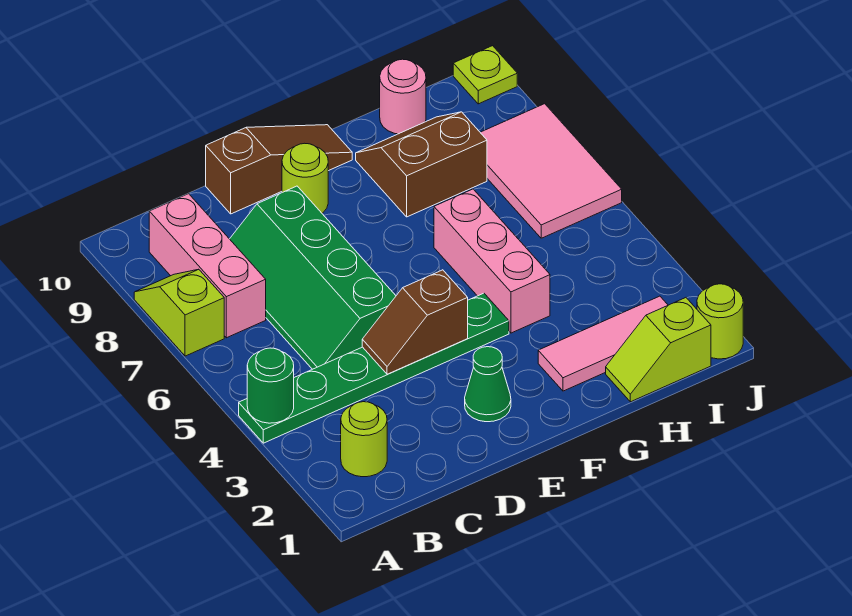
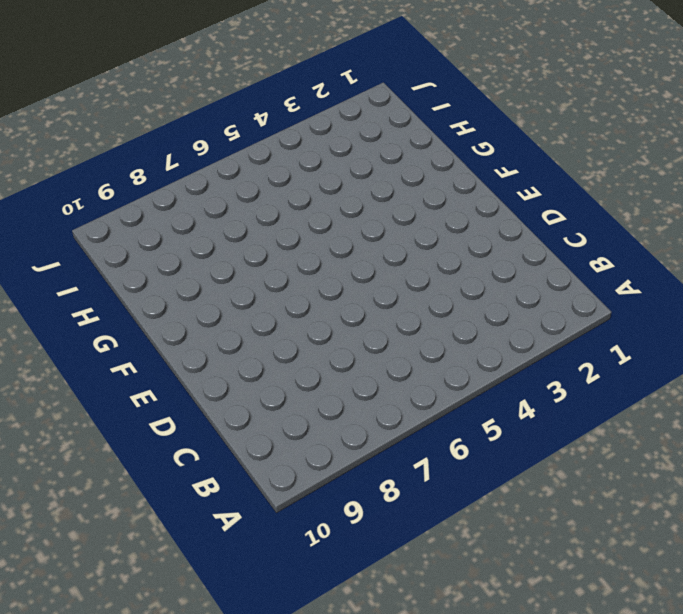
none -> green plate A4:F4 level 1
none -> lime slope A7:A8 level 1 top 7
none -> lime round brick B2 level 1

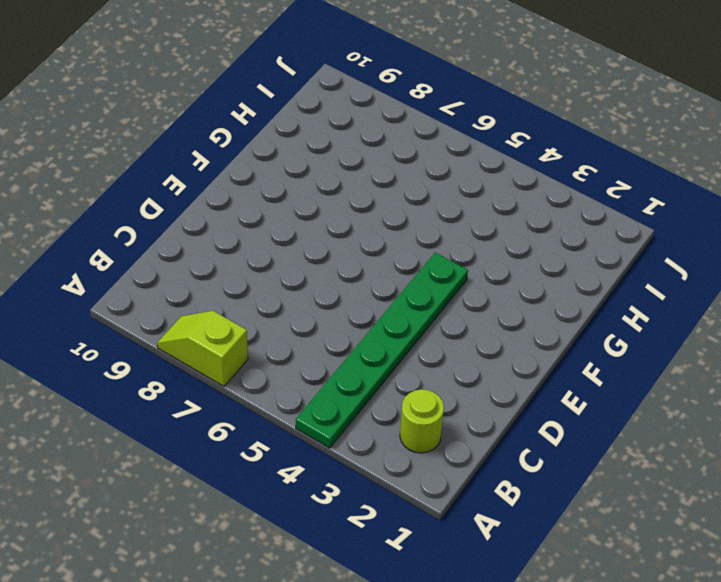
none -> pink brick B7:B9 level 1
none -> green slope C5:D8 level 1 top D
none -> brown slope D10:F10 level 1 top D

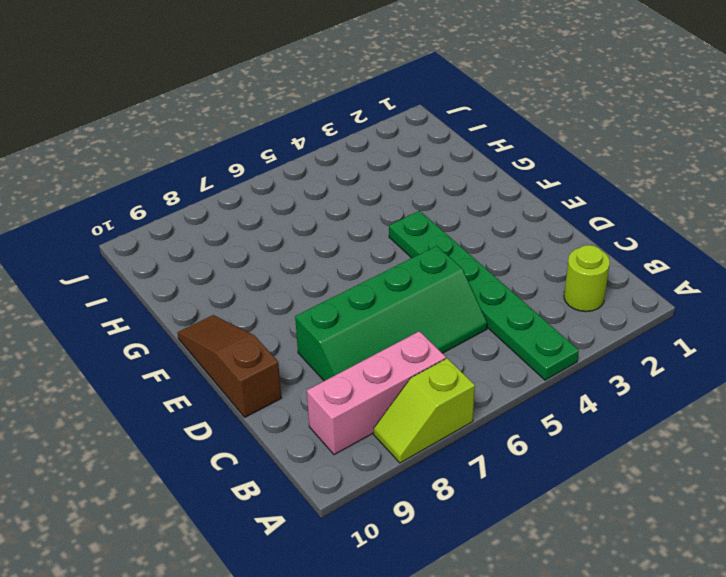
none -> green cone E2 level 1
none -> lime round brick E9 level 1
none -> pink tile G2:I2 level 1

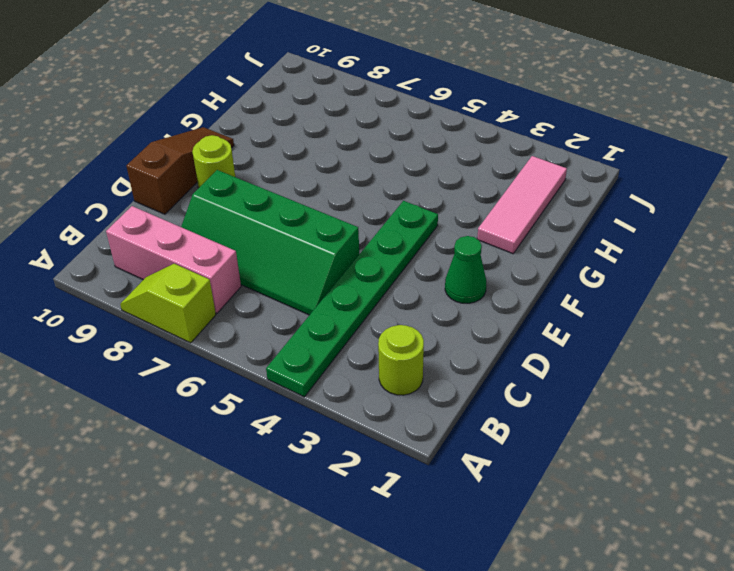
none -> pink brick G4:G6 level 1
none -> brown slope G8:H9 level 1 top 8
none -> lime slope H1:I1 level 1 top I

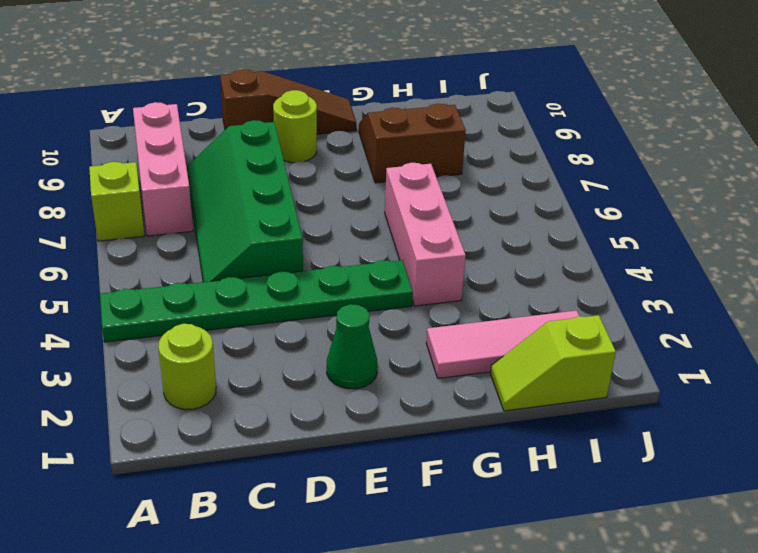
none -> pink round brick H10 level 1
none -> pink tile I6:J8 level 1
none -> lime round brick J1 level 1

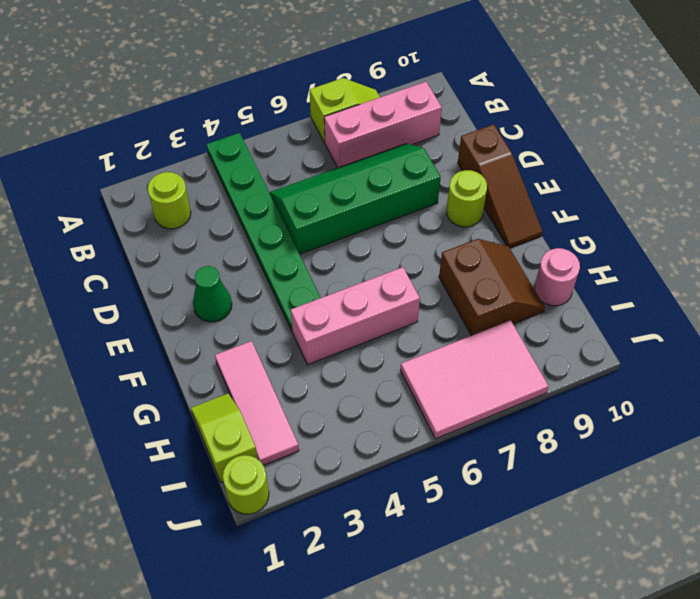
none -> lime plate J10 level 1
none -> green round brick A4 level 2
none -> brown slope D4:E4 level 2 top E

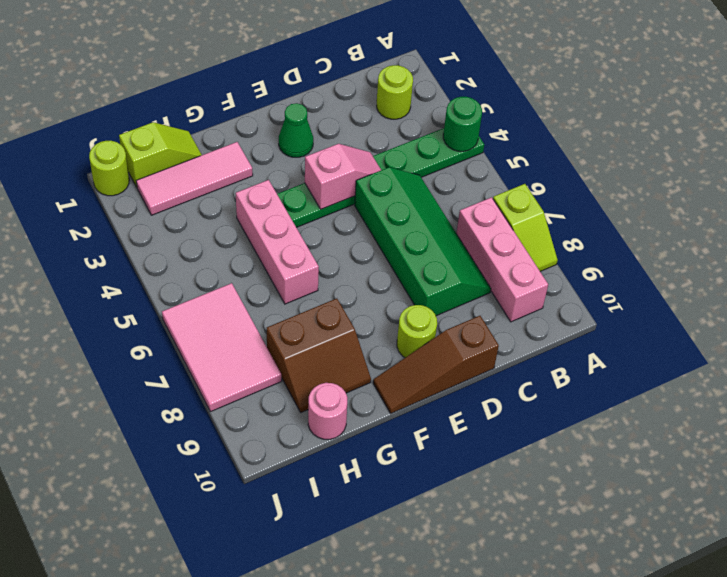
pink slope D4:E4 level 2 top E -> brown slope D4:E4 level 2 top E
none -> lime plate J10 level 1

